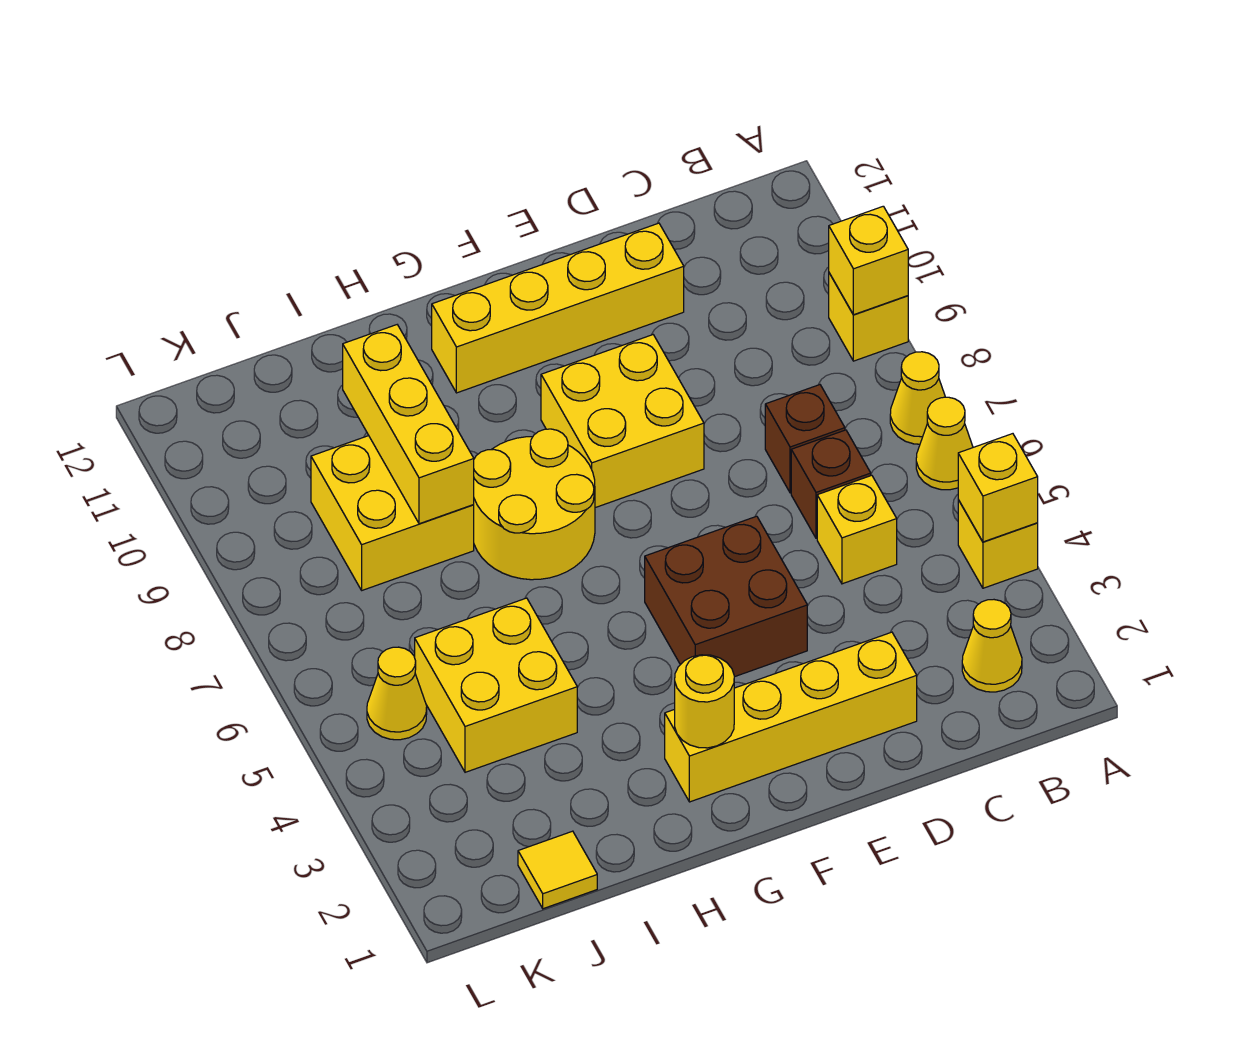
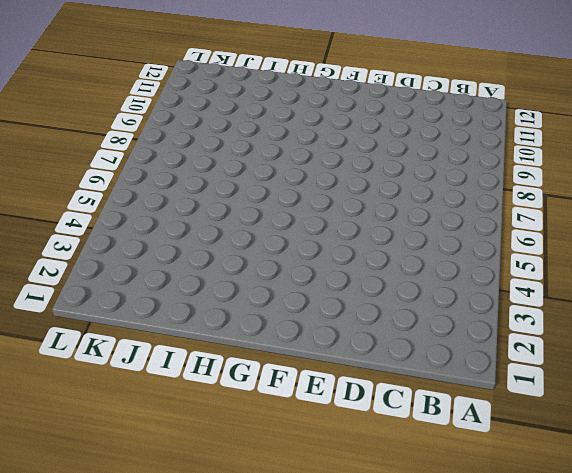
none -> yellow brick A4 level 1
none -> yellow cone A6 level 1
none -> yellow cone A7 level 1

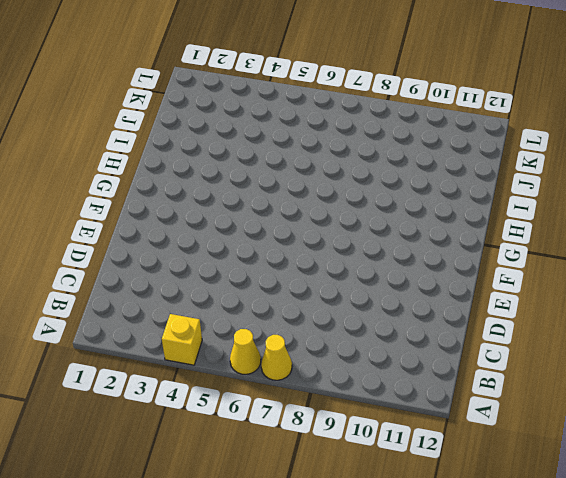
none -> yellow brick A9 level 1
none -> yellow cone B2 level 1
none -> yellow brick C5 level 1

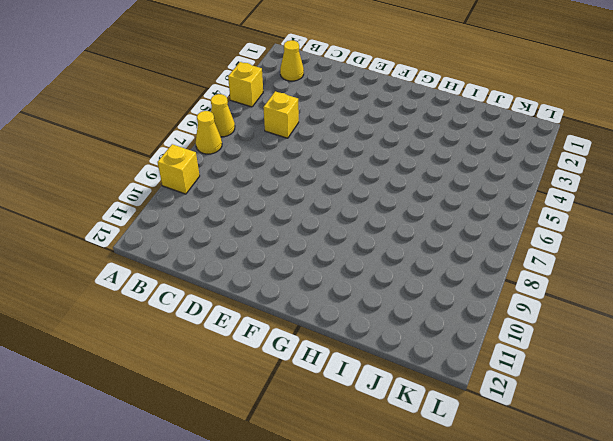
none -> brown brick C6 level 1
none -> brown brick C7 level 1
none -> yellow brick D2:G2 level 1

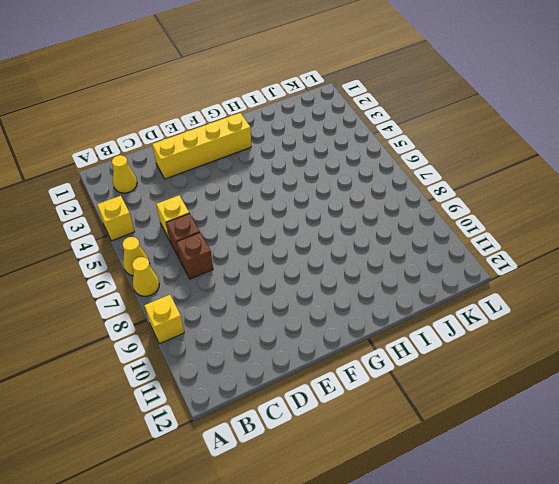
none -> yellow brick D11:G11 level 1
none -> brown brick E4:F5 level 1
none -> yellow brick E8:F9 level 1

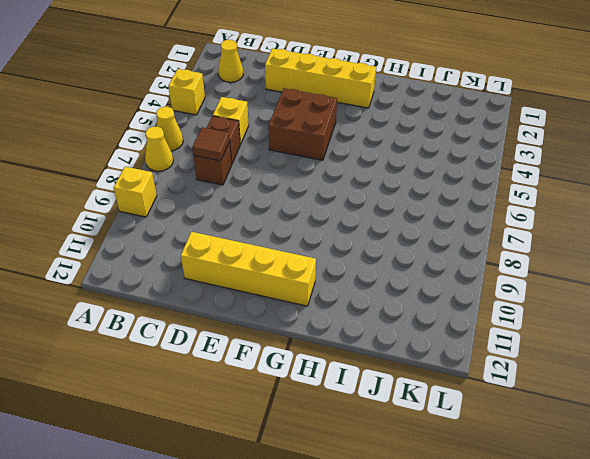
brown tile C7 level 2 -> none
none -> yellow brick E8:F9 level 1
none -> yellow round brick G7:H8 level 1
none -> yellow brick I4:J5 level 1

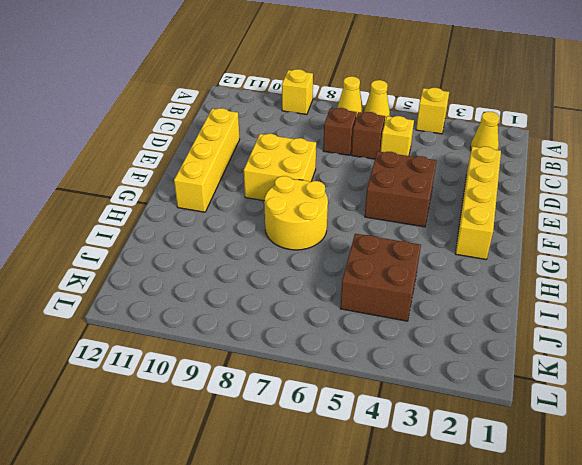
brown brick I4:J5 level 1 -> yellow brick I4:J5 level 1
none -> yellow brick I8:J9 level 1
none -> yellow tile J1 level 1
none -> yellow cone K5 level 1

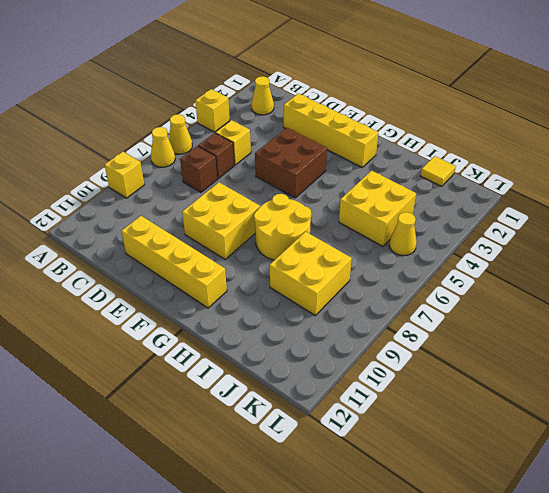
none -> yellow brick A4 level 2
none -> yellow brick A9 level 2
none -> yellow round brick G2 level 2

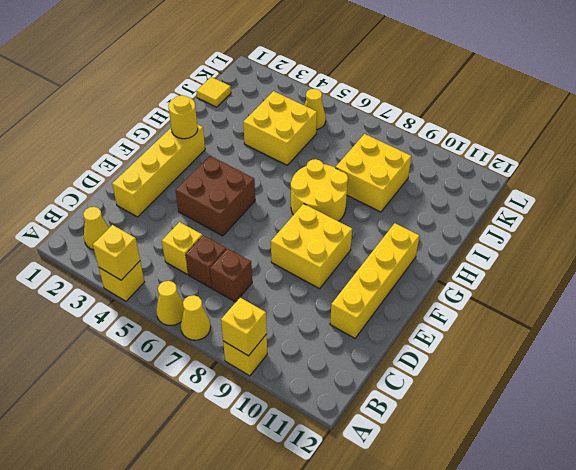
none -> yellow brick I8:I10 level 2

